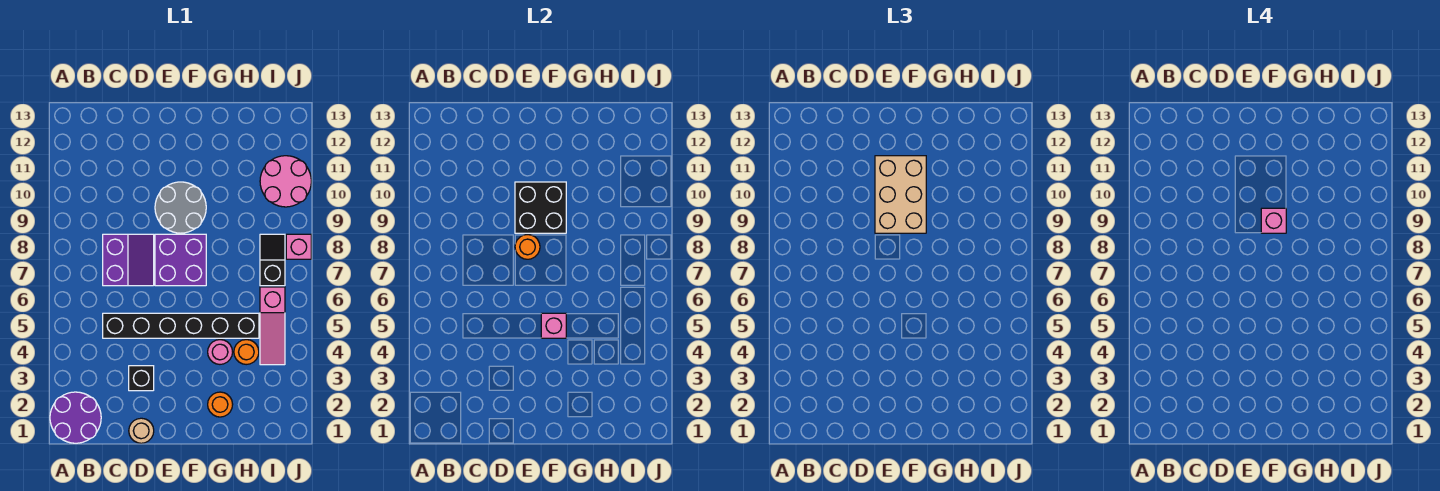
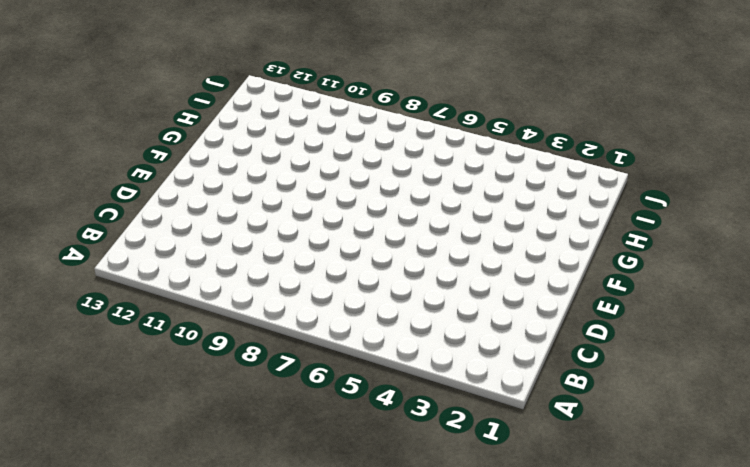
none -> purple round brick A1:B2 level 1
none -> black brick C5:H5 level 1
none -> purple slope C7:D8 level 1 top C

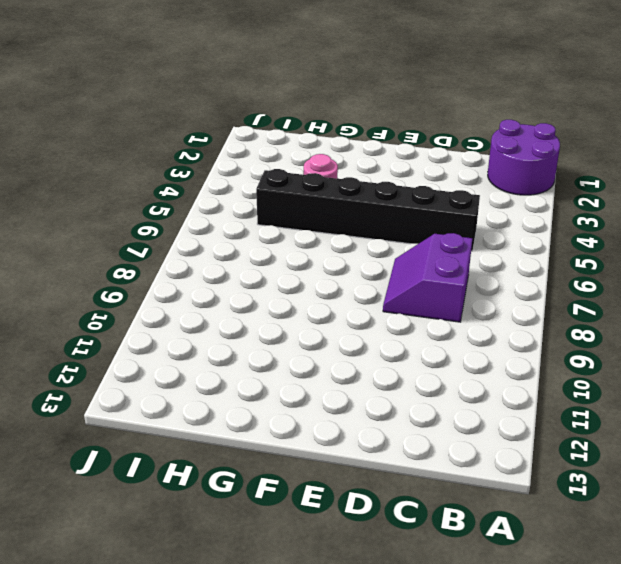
none -> tan round brick D1 level 1
none -> black brick D3 level 1
none -> purple brick E7:F8 level 1

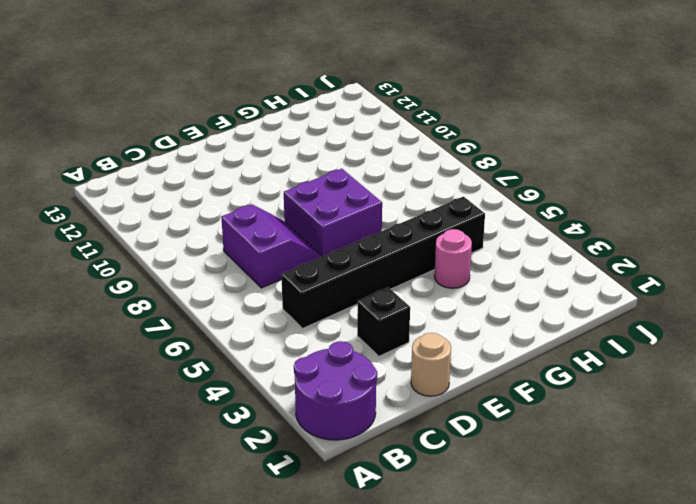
none -> grey round brick E9:F10 level 1
none -> orange round brick G2 level 1
none -> orange round brick H4 level 1

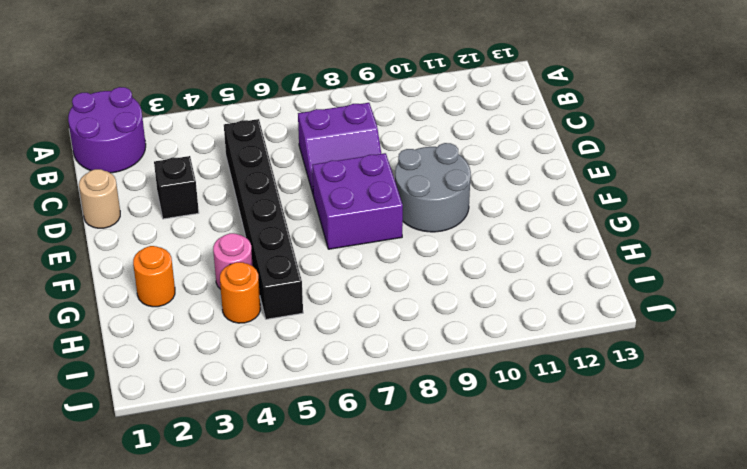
none -> pink slope I4:I6 level 1 top 6
none -> black slope I7:I8 level 1 top 7
none -> pink round brick I10:J11 level 1

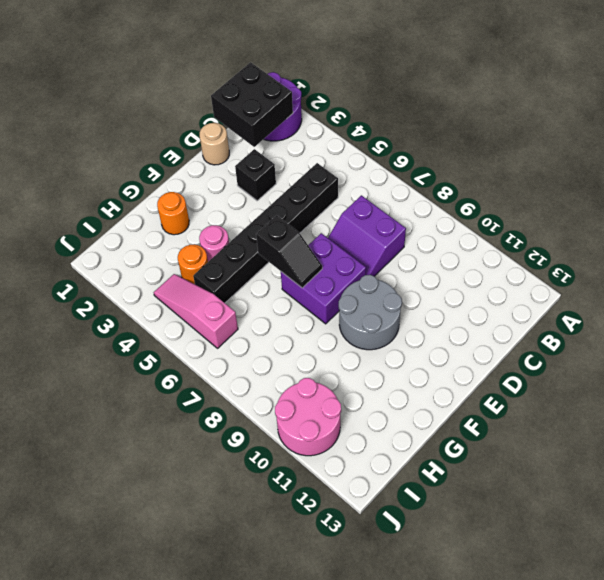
black brick B1:C2 level 2 -> black brick E9:F10 level 2
black slope F6:F7 level 2 top 6 -> black slope I7:I8 level 1 top 7
none -> pink brick J8 level 1
none -> orange round brick E8 level 2
none -> pink brick F5 level 2

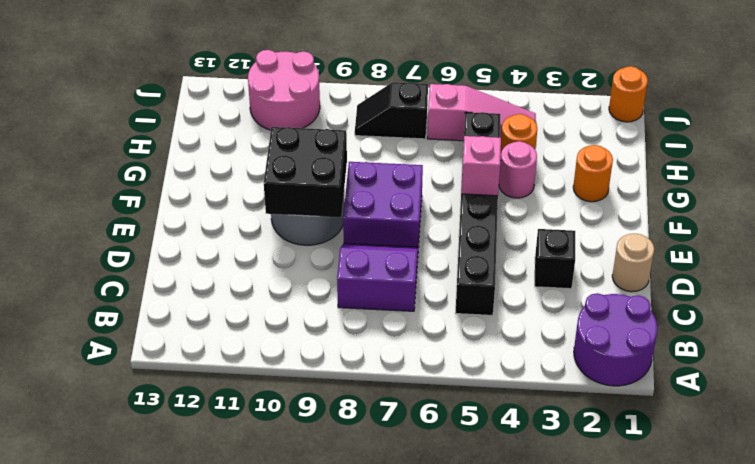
orange round brick J1 level 1 -> orange round brick E8 level 2
none -> pink brick J8 level 1
none -> tan brick E9:F11 level 3
none -> pink brick F9 level 4

